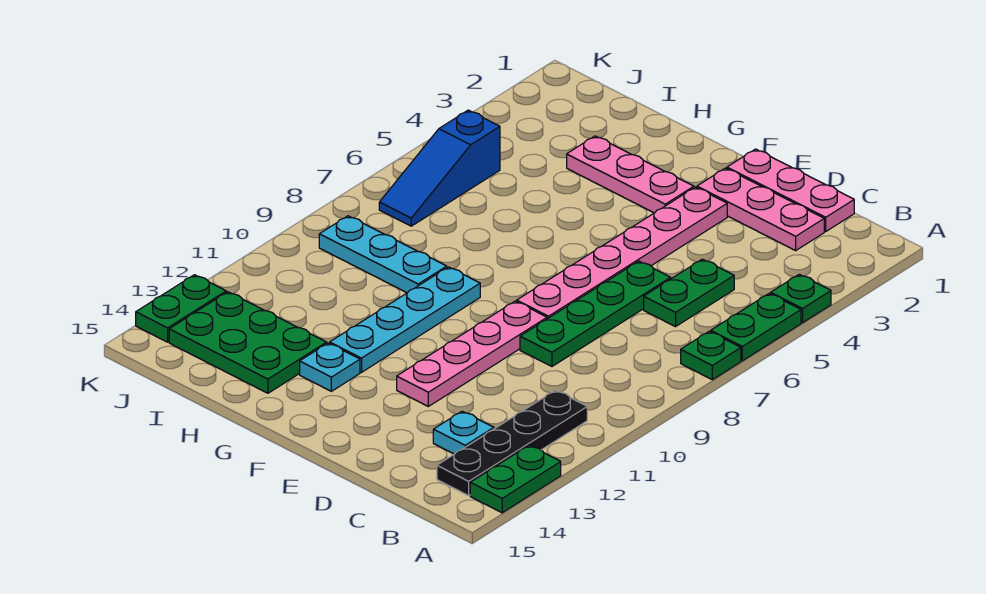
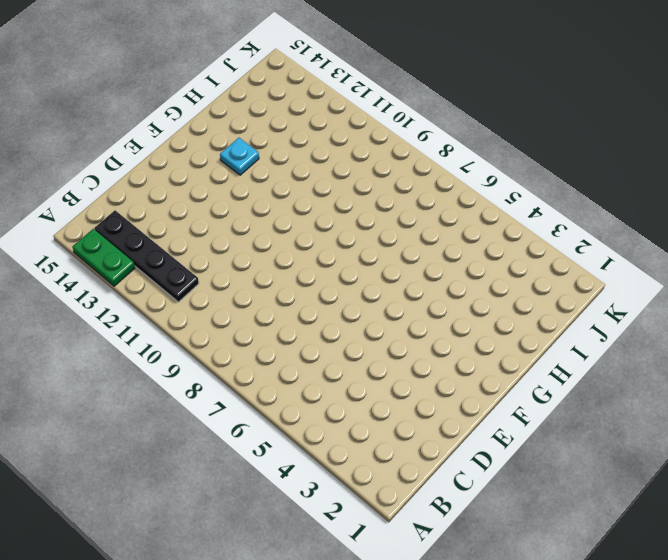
none -> green plate A4 level 1
none -> green plate A5:A6 level 1
none -> green plate A7 level 1

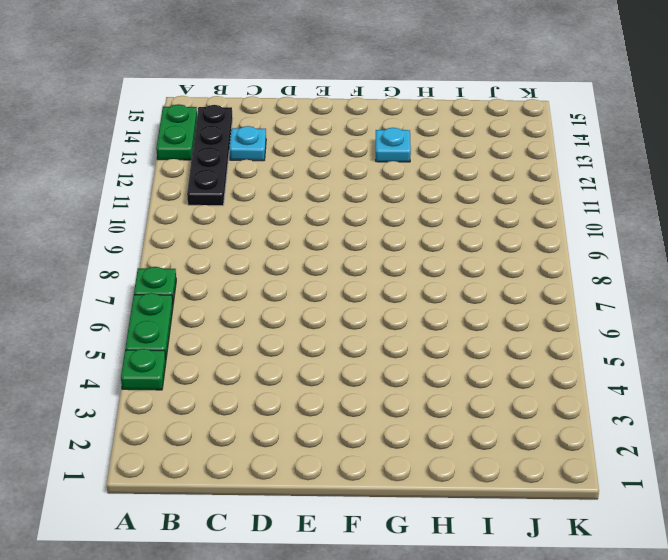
none -> pink plate C1:E1 level 1
none -> pink plate C2:E2 level 1
none -> green plate C5:C6 level 1

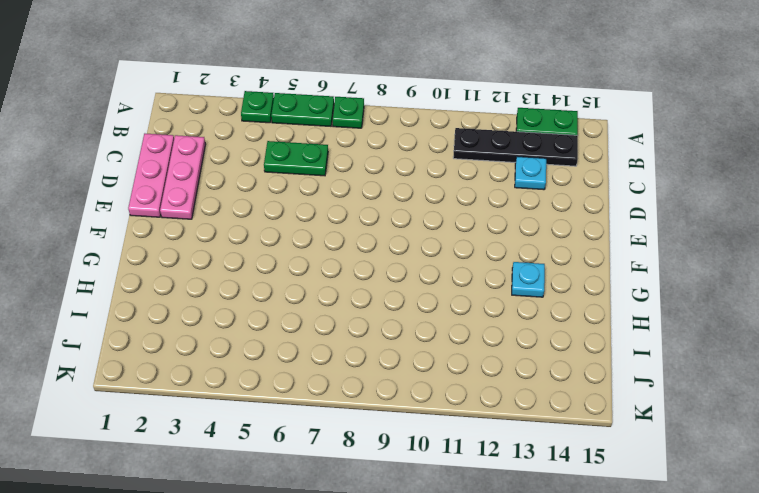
none -> green plate D6:D9 level 1
none -> pink plate E3:E8 level 1
none -> pink plate E9:E12 level 1

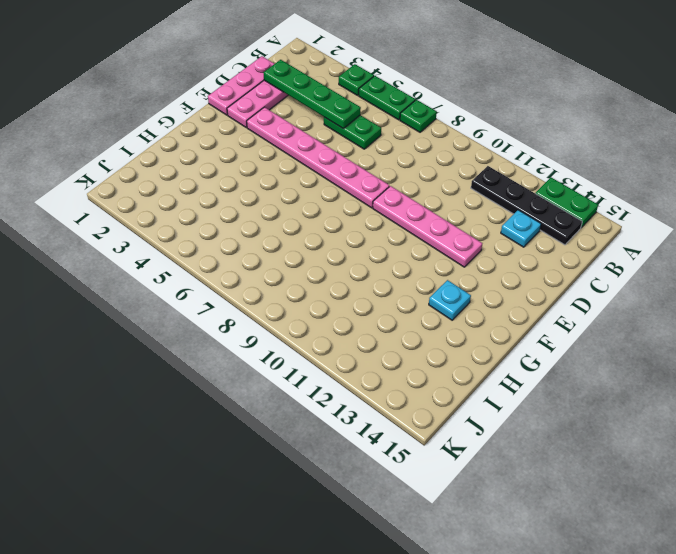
green plate C2:C5 level 2 -> green plate D6:D9 level 1
none -> pink plate F3:H3 level 1
none -> cyan plate G9:G12 level 1
none -> cyan plate H9:J9 level 1

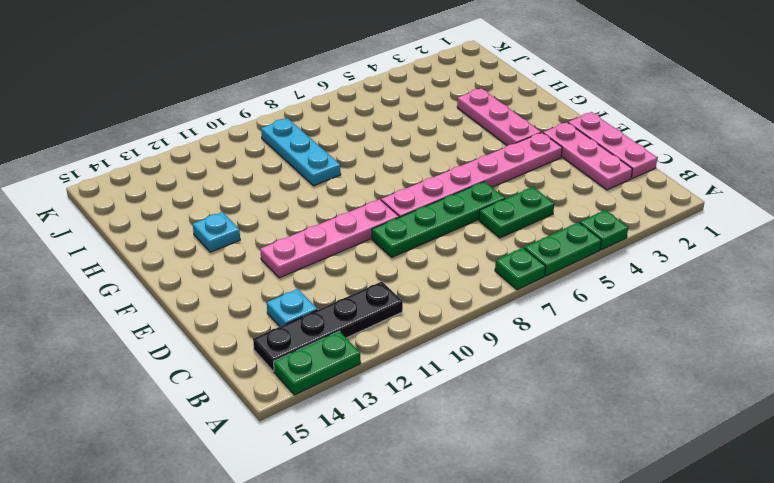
none -> cyan plate G9:G12 level 1
none -> green plate H13:J14 level 1
none -> blue slope J5:J7 level 1 top 5

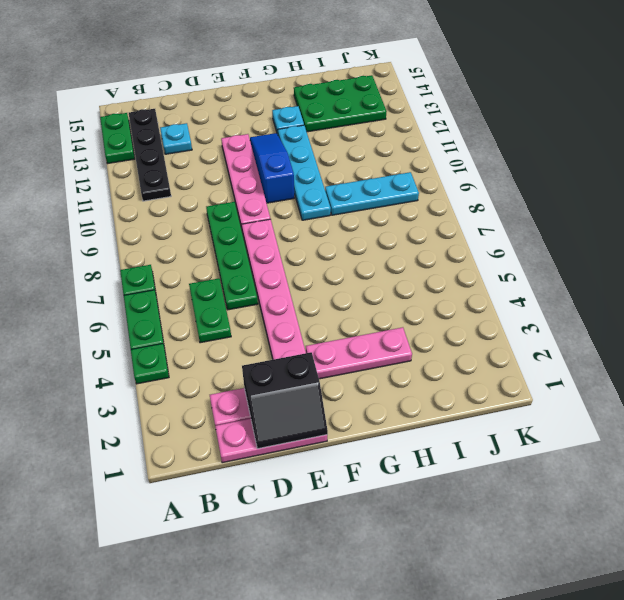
black slope D1:E2 level 2 top 2 -> none
blue slope F10:F12 level 1 top 10 -> blue slope J5:J7 level 1 top 5
none -> green plate K13:K14 level 1

